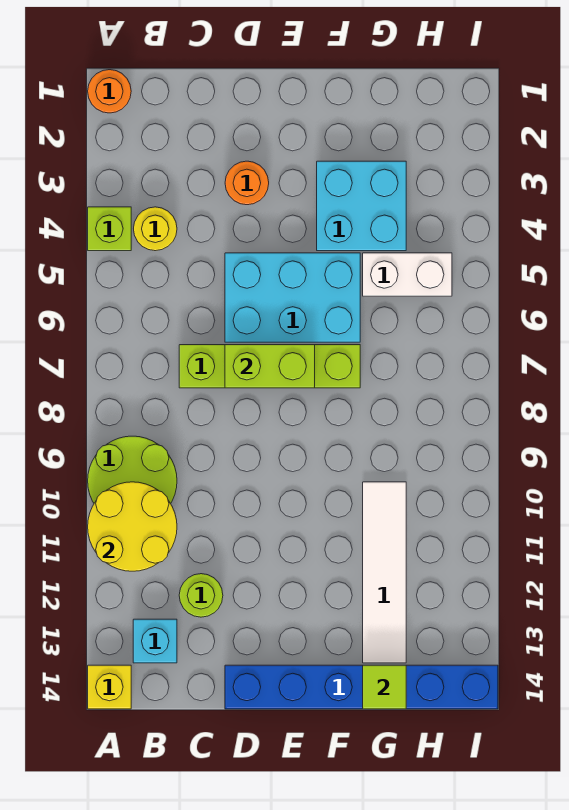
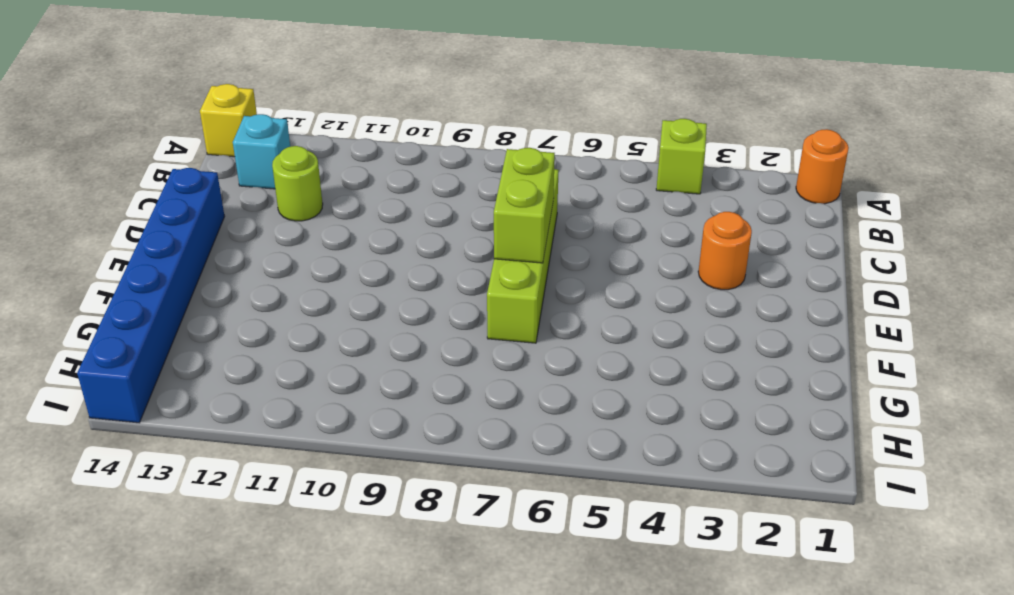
none -> lime round brick A9:B10 level 1
none -> yellow round brick B4 level 1
none -> cyan brick D5:F6 level 1

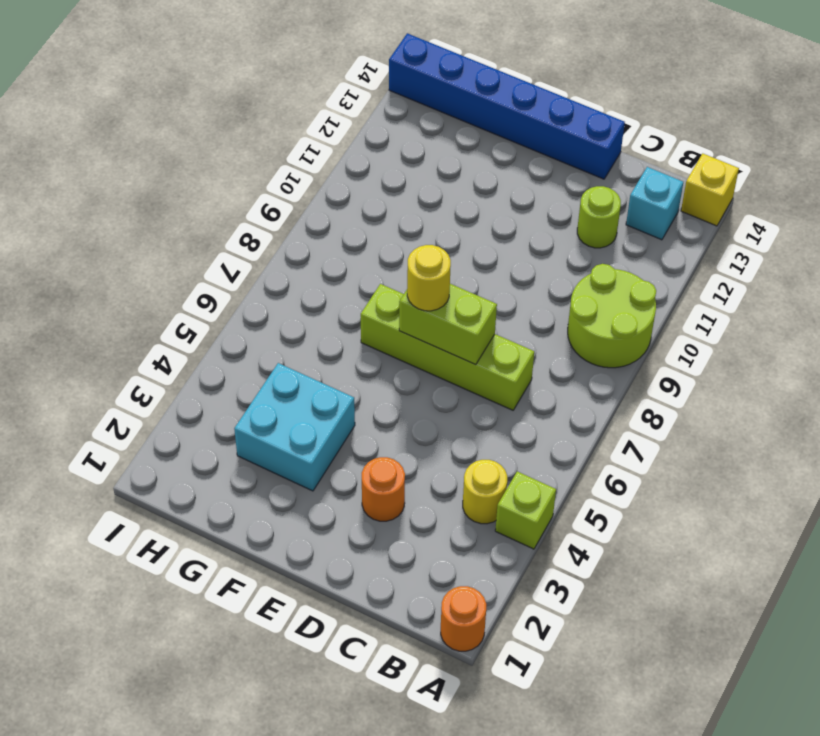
yellow round brick E7 level 3 -> none
none -> cyan brick D5:F6 level 1
none -> white brick G5:H5 level 1
none -> white tile G10:G13 level 1

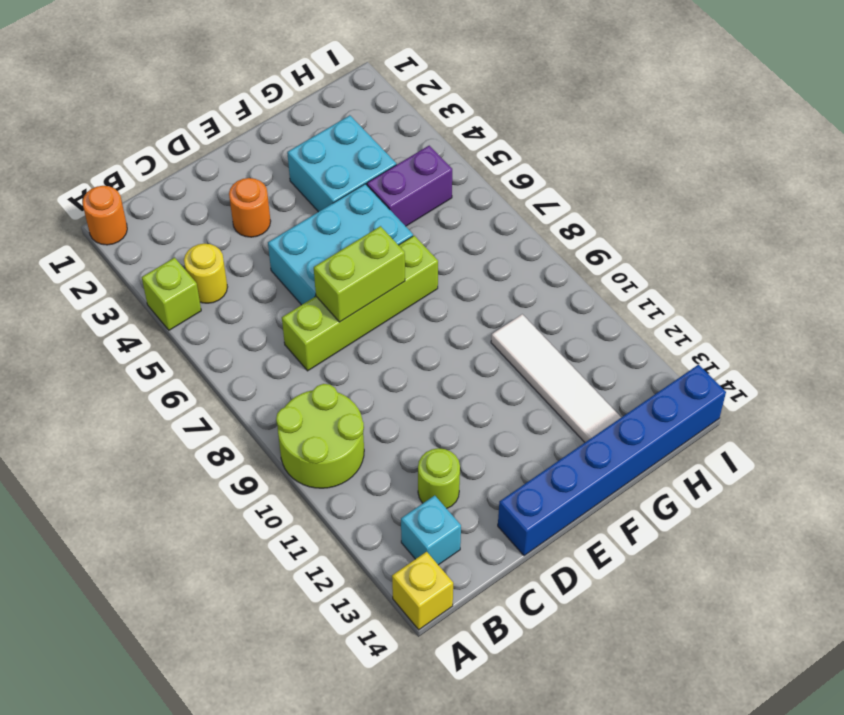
purple brick G5:H5 level 1 -> white brick G5:H5 level 1
none -> yellow round brick A10:B11 level 2
none -> lime tile G14 level 2

